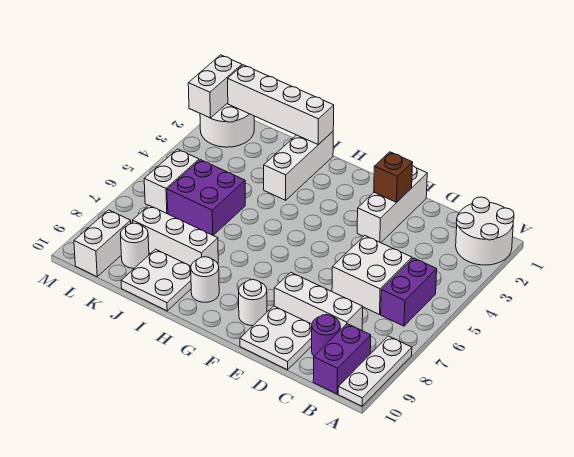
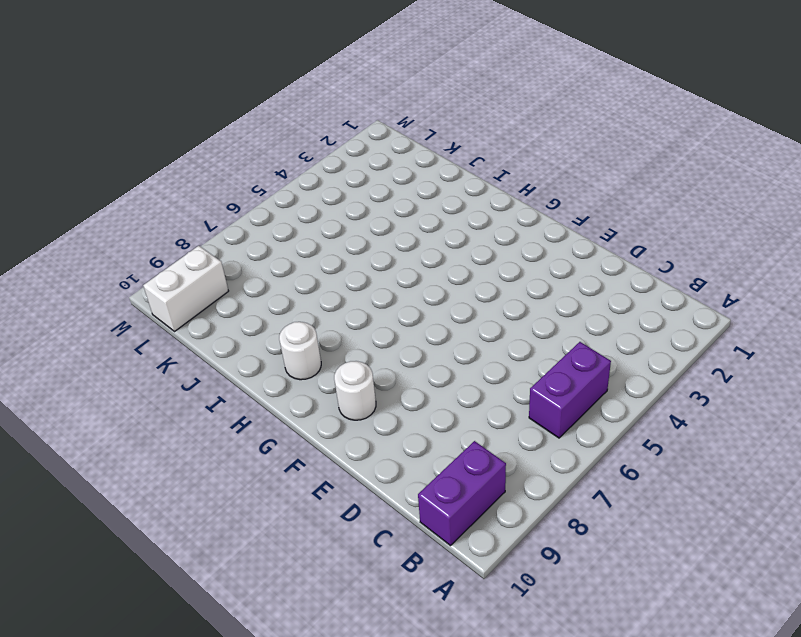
none -> white round brick A1:B2 level 1
none -> white plate A8:A10 level 1
none -> white brick C5:D6 level 1

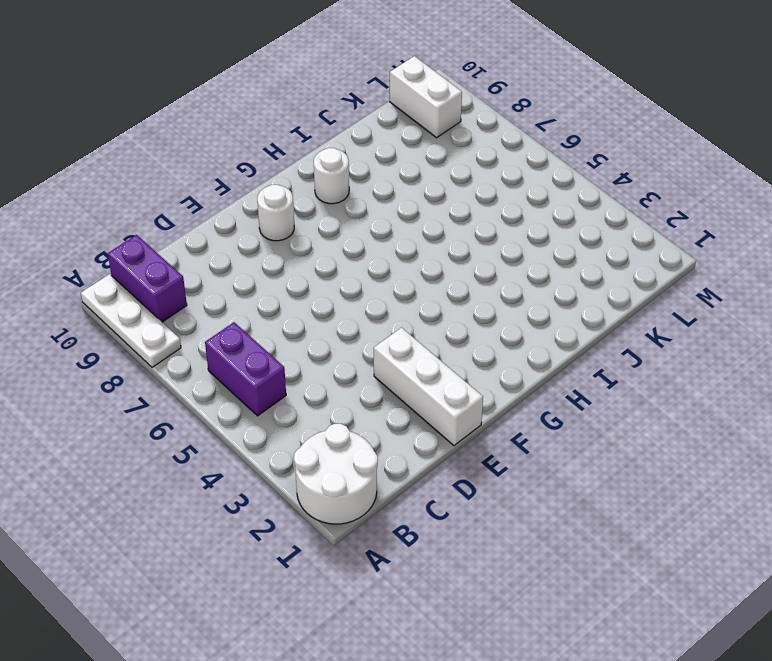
none -> white brick C5:D6 level 1
none -> white brick C8:E8 level 1
none -> purple round brick C9 level 1

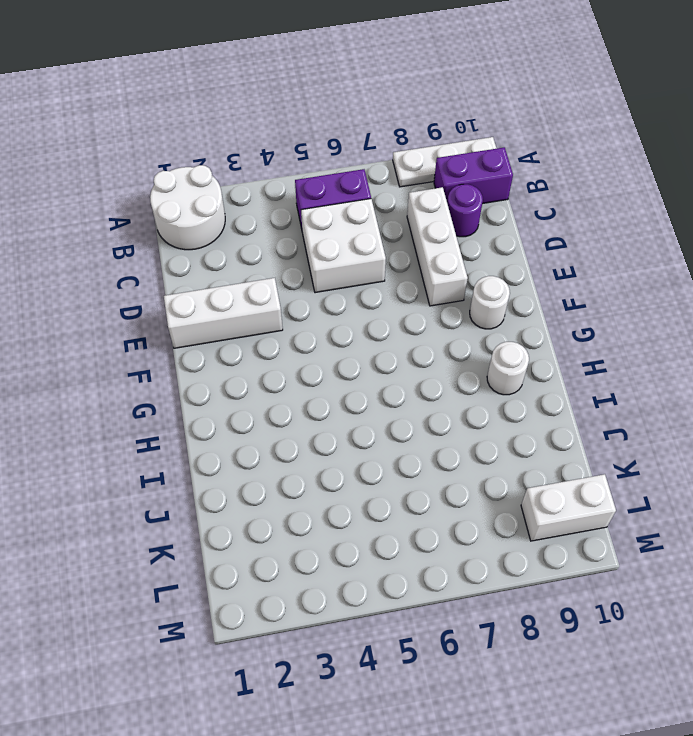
none -> white plate D9:E10 level 1
none -> white brick I1:I3 level 1
none -> white brick I8:K8 level 1

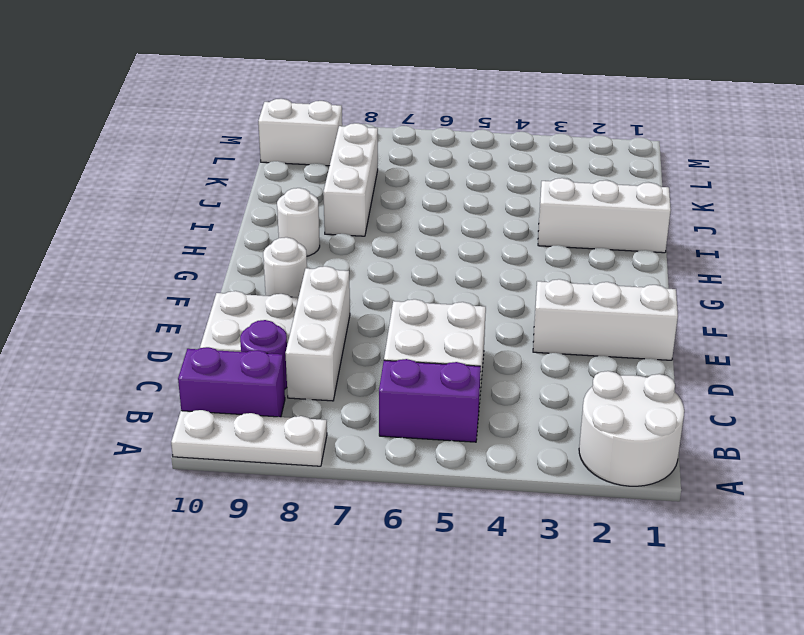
none -> white plate I9:J10 level 1
none -> purple brick J5:K6 level 1
none -> white round brick K9 level 1

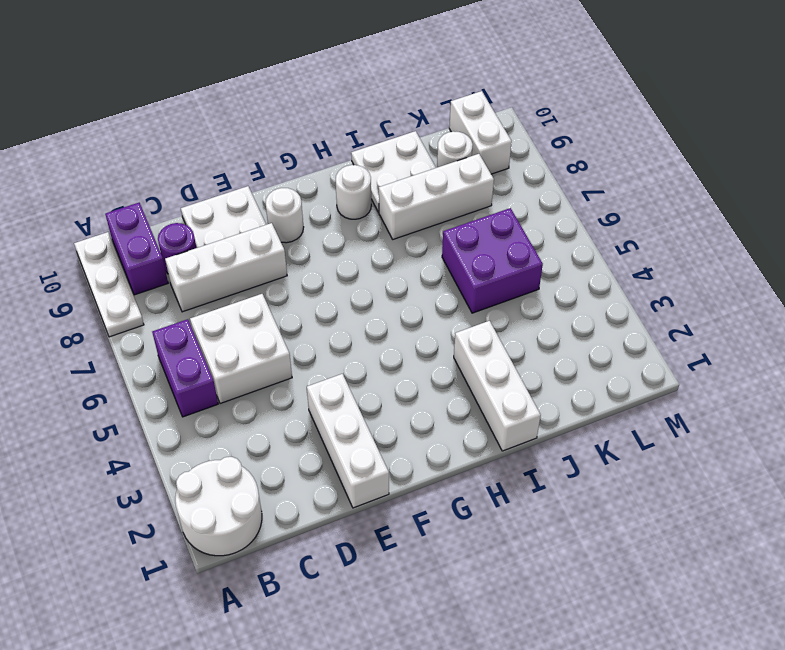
none -> white round brick L1:M2 level 1
none -> white brick L5:L6 level 1
none -> brown brick E2 level 2

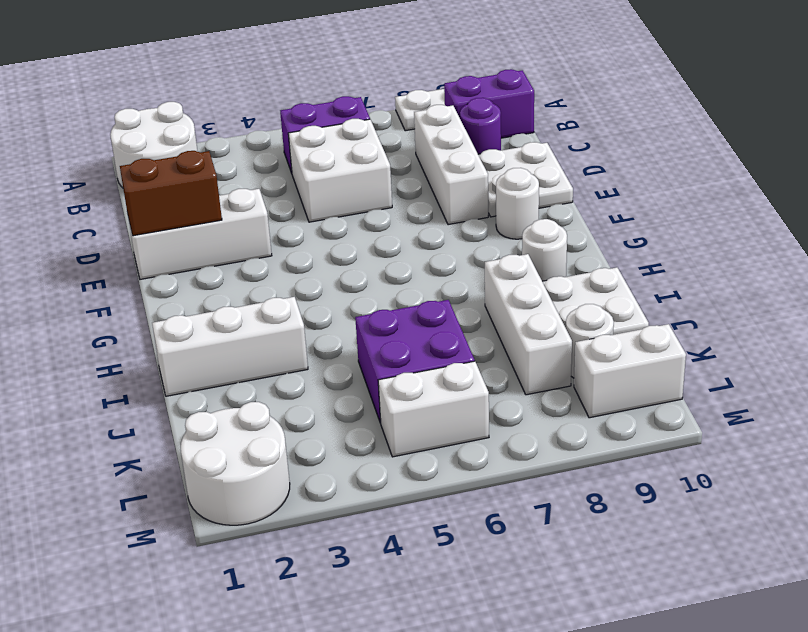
brown brick E1:E2 level 2 -> brown brick E2 level 2
none -> white brick I1:L1 level 2
none -> white brick M1:M2 level 2

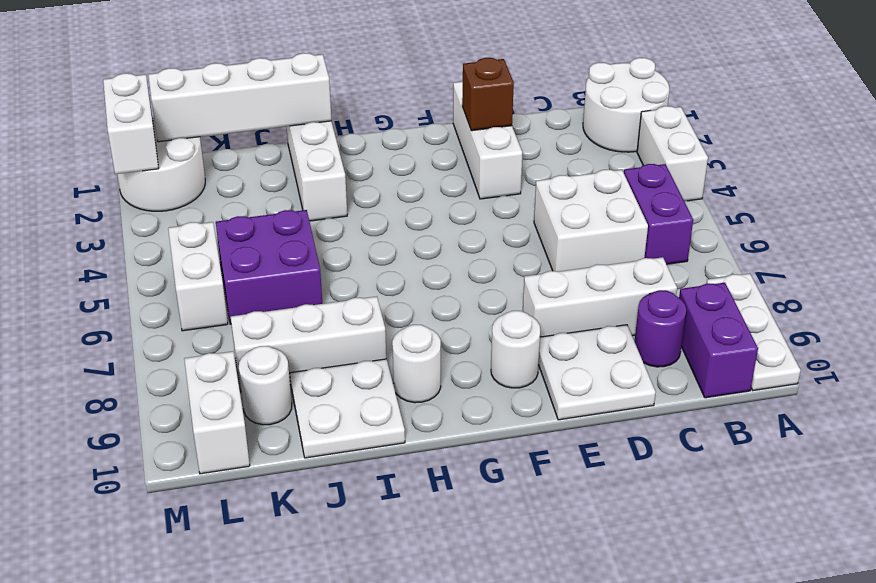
white brick A3:A4 level 1 -> none

